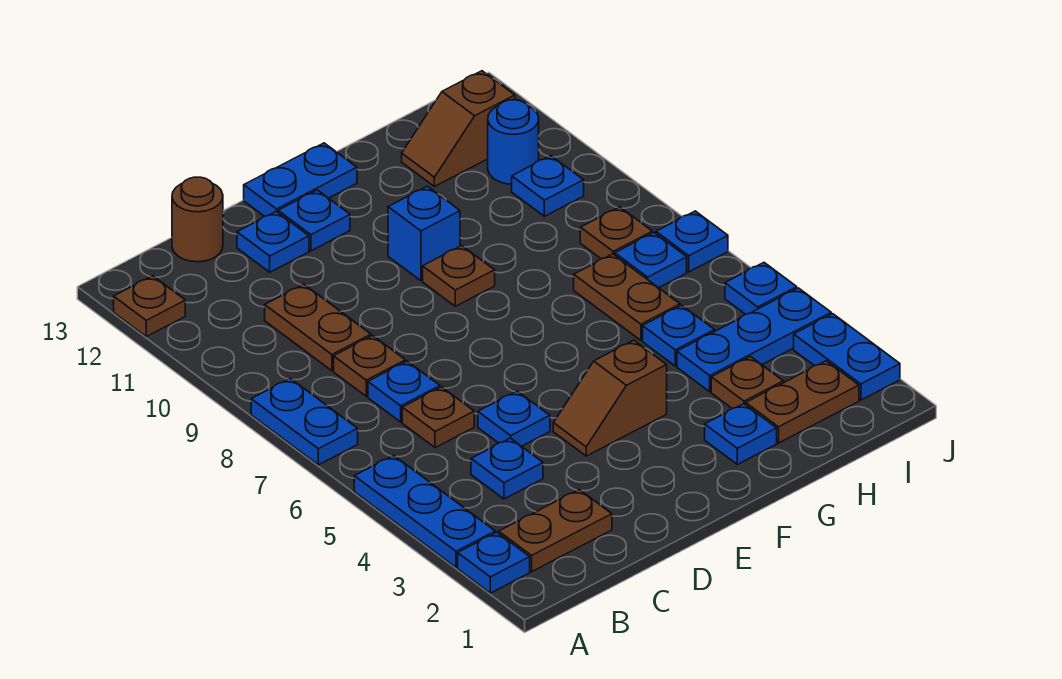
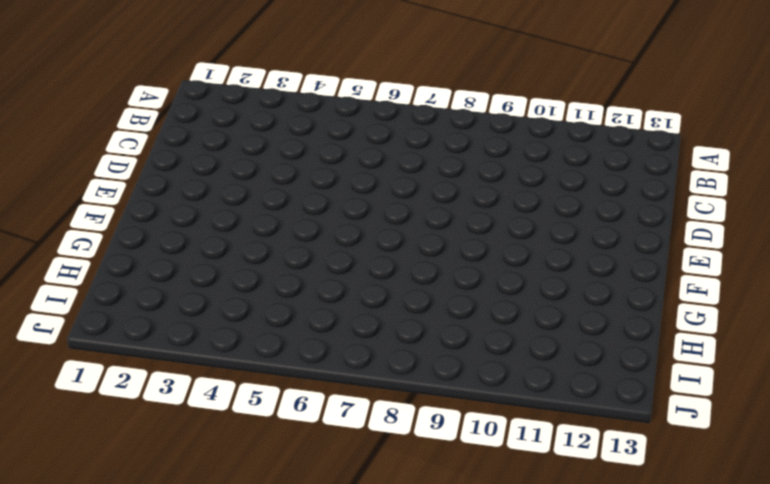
none -> blue plate A2 level 1
none -> blue plate A3:A5 level 1
none -> blue plate A7:A8 level 1
none -> brown plate A12 level 1

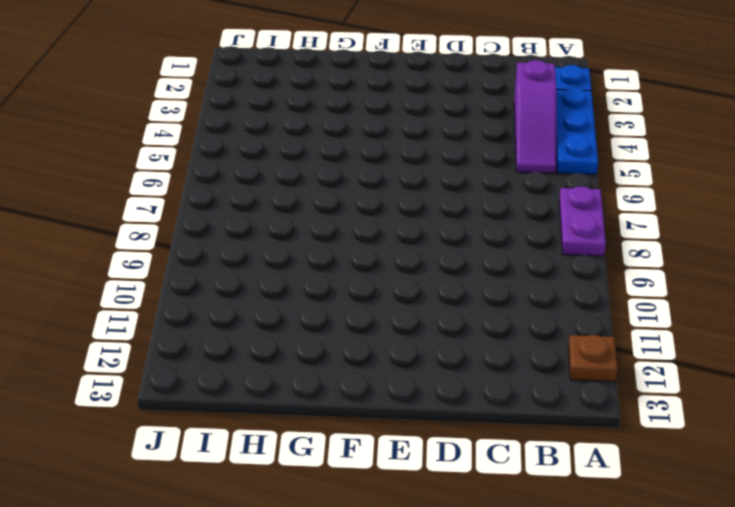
purple plate A7:A8 level 1 -> blue plate A7:A8 level 1
purple slope B3:B5 level 1 top 3 -> none
none -> brown plate B2:C2 level 1
none -> blue plate C4 level 1
none -> brown plate C6 level 1
none -> blue plate C7 level 1

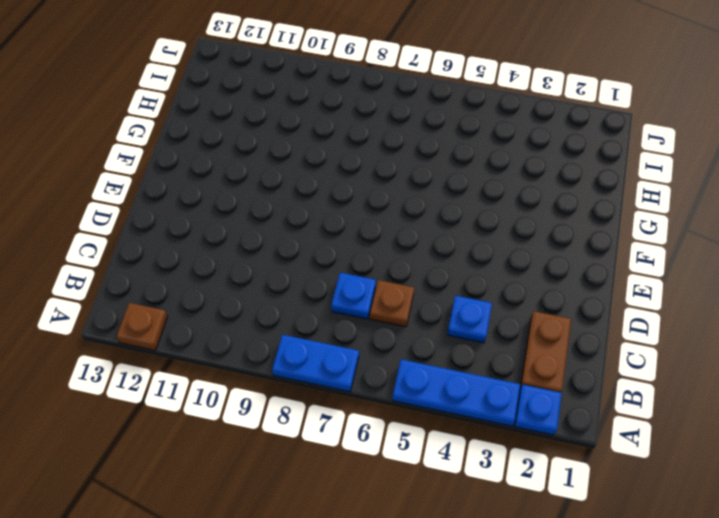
none -> brown plate C8 level 1
none -> brown plate C9:C10 level 1
none -> brown round brick C13 level 1
none -> blue plate D5 level 1

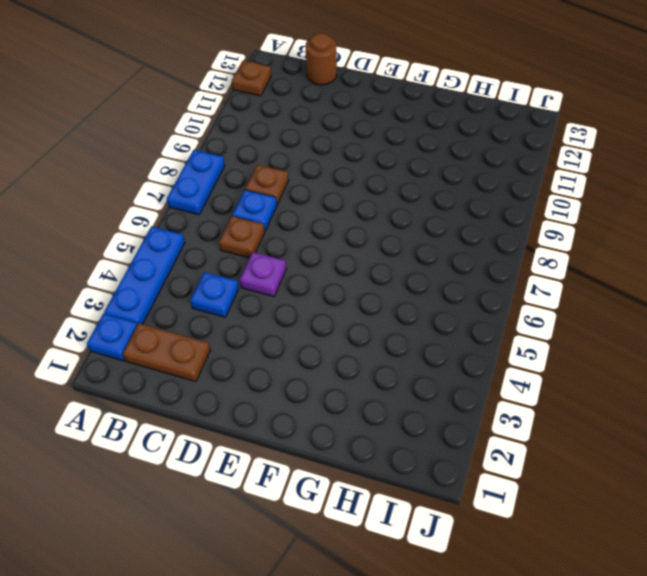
purple plate D5 level 1 -> blue plate D5 level 1
none -> brown plate C9:C10 level 1
none -> blue plate D12 level 1
none -> brown slope E4:F4 level 1 top F
none -> blue plate E12 level 1

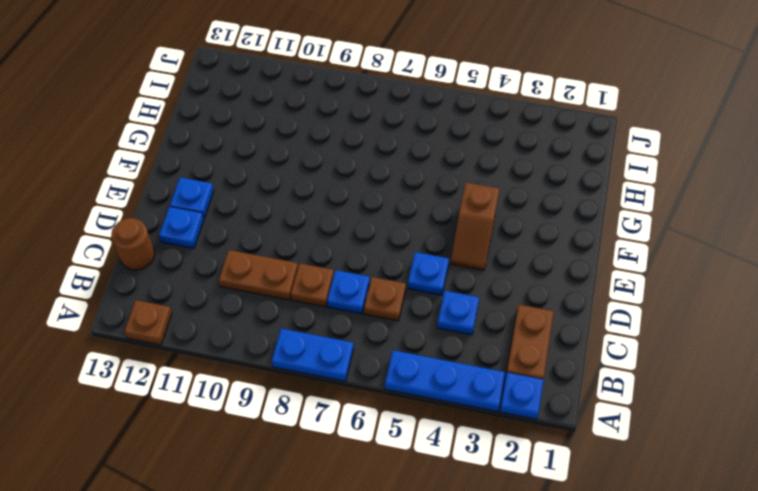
none -> blue plate E13:F13 level 1
none -> brown plate F9 level 1
none -> blue brick F10 level 1
none -> blue plate G2 level 1

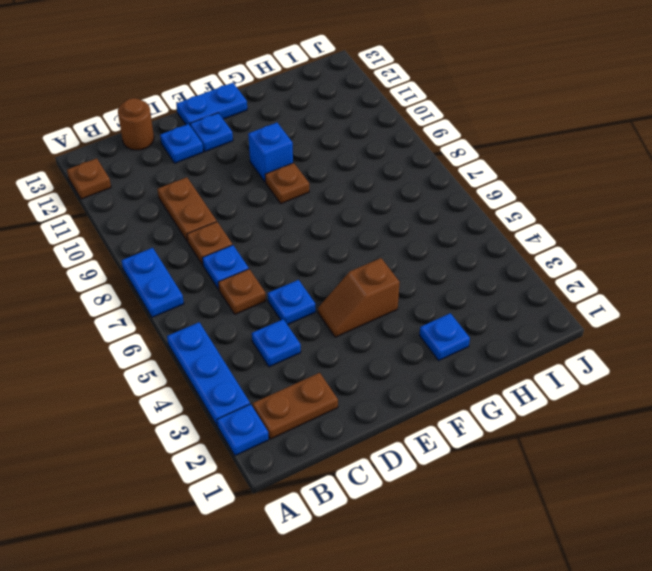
none -> brown plate H2:I2 level 1
none -> brown plate H3 level 1
none -> blue plate H4:J4 level 1
none -> blue plate H5 level 1

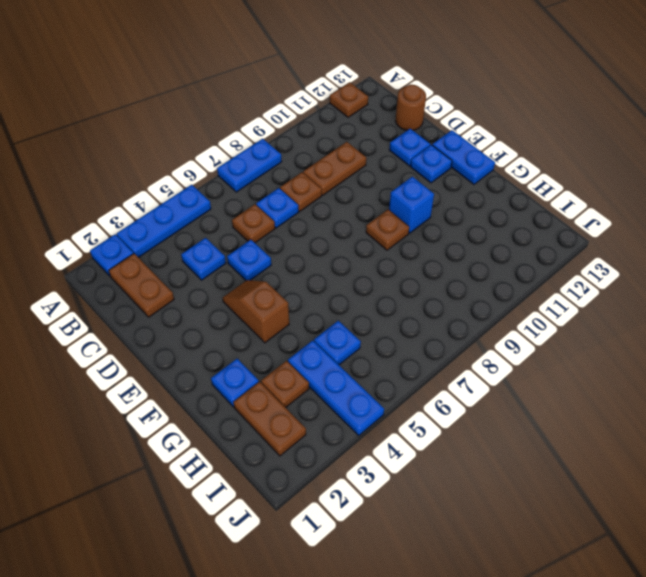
none -> brown plate H6:H7 level 1
none -> brown slope H12:I12 level 1 top I
none -> blue plate I7 level 1
none -> brown plate I8 level 1

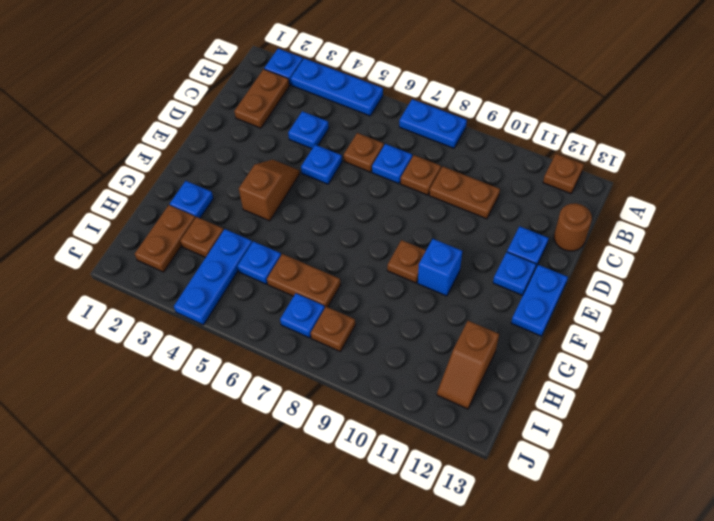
brown slope H12:I12 level 1 top H -> brown slope H12:I12 level 1 top I
none -> blue plate I10 level 1
none -> blue round brick I11 level 1
none -> blue plate J2:J3 level 1
none -> blue plate J5 level 1

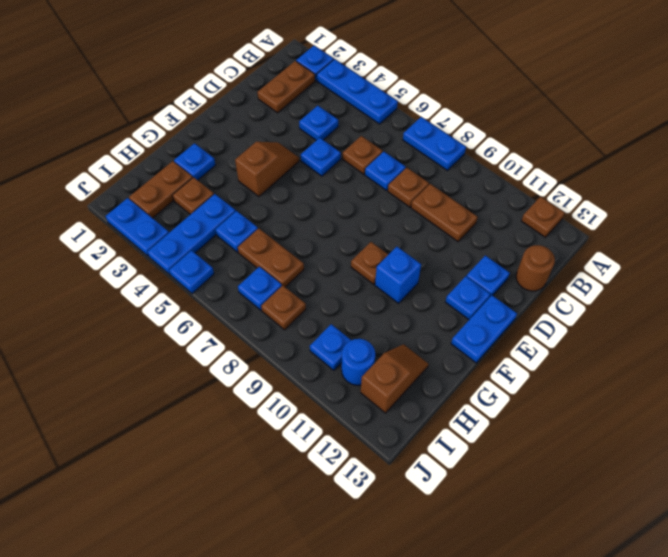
none -> blue plate J7 level 1

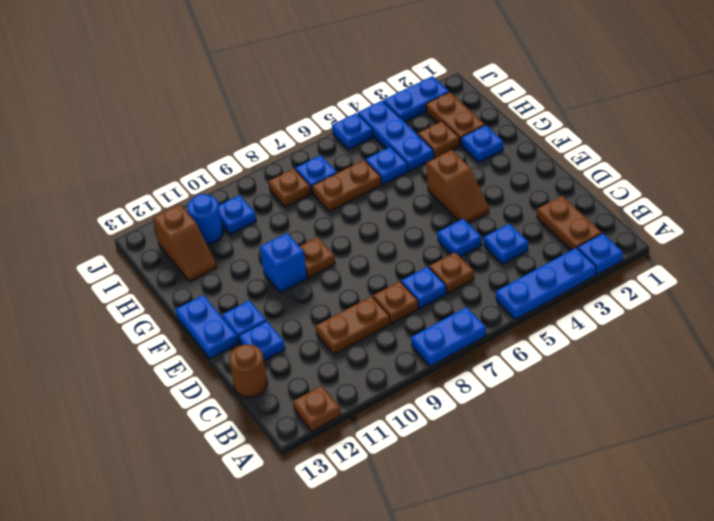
none -> blue plate J7 level 1

